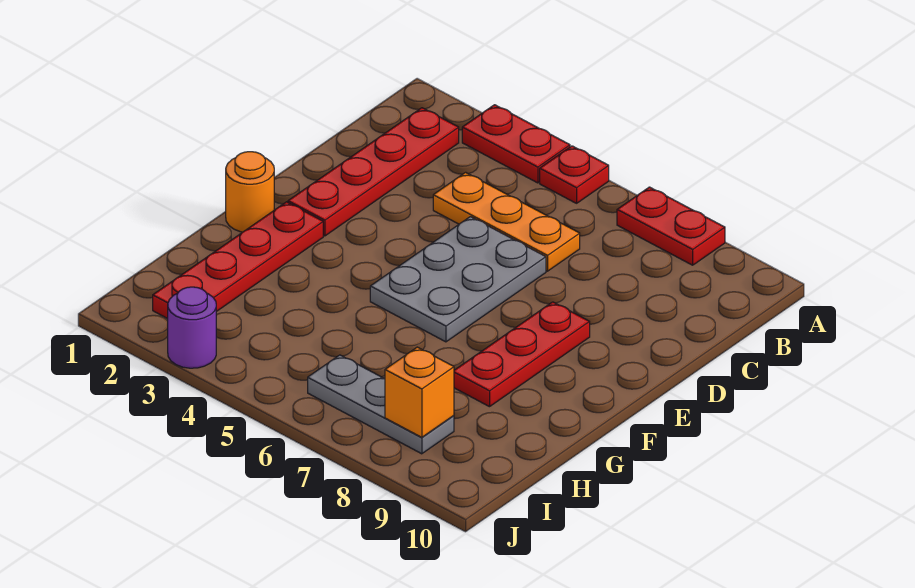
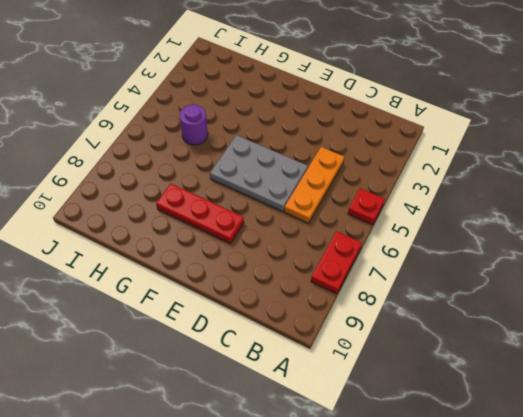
purple round brick H5 level 1 -> purple round brick J3 level 1
none -> red plate A3:A4 level 1
none -> red plate B2:E2 level 1
none -> orange round brick F1 level 1

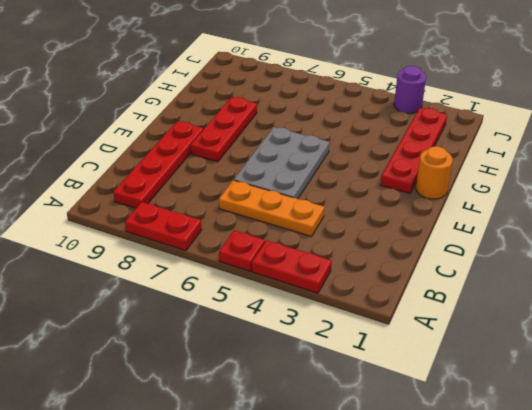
red plate B9:E9 level 1 -> red plate B2:E2 level 1
none -> grey plate I6:I8 level 1
none -> orange brick I8 level 2

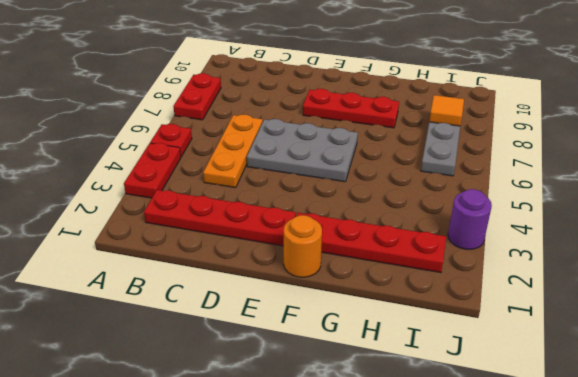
orange tile I8 level 2 -> orange brick I8 level 2

